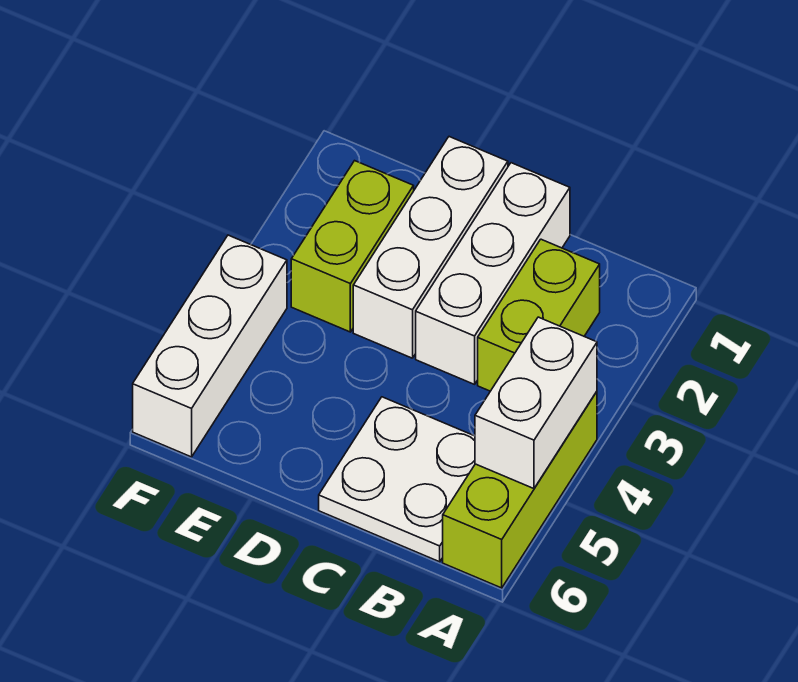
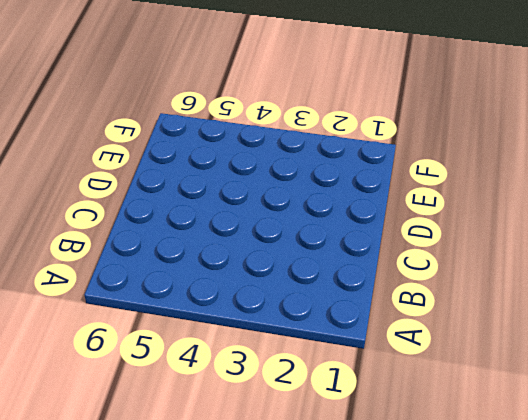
none -> lime brick A4:A6 level 1
none -> lime brick B2:B3 level 1

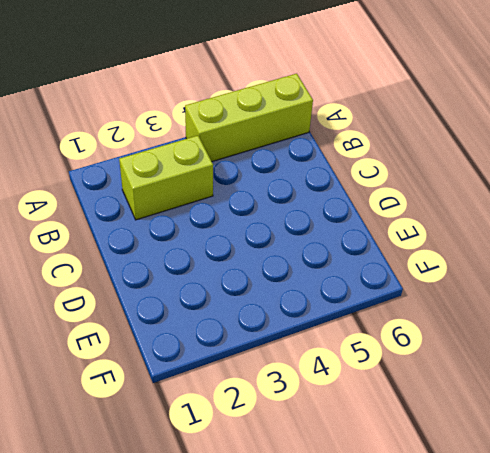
none -> white plate B5:C6 level 1
none -> white brick C1:C3 level 1

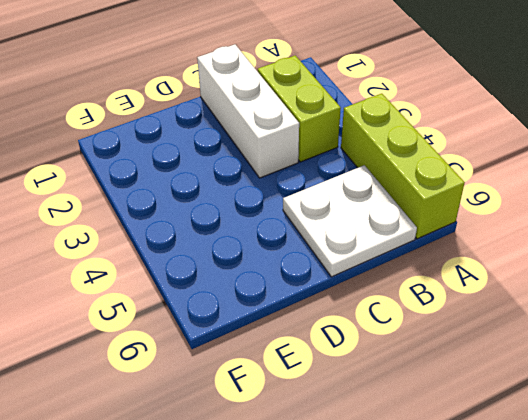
none -> white brick D1:D3 level 1
none -> lime brick E2:E3 level 1

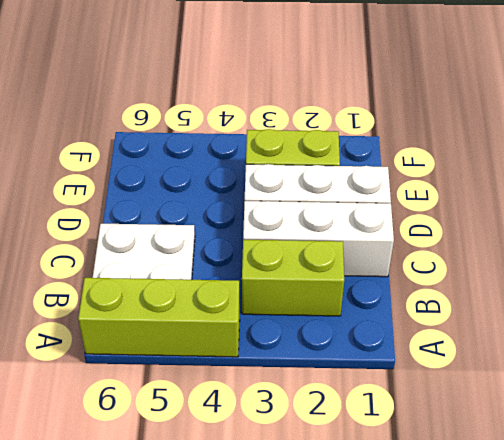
none -> white brick F4:F6 level 1
none -> white brick A4:A5 level 2

